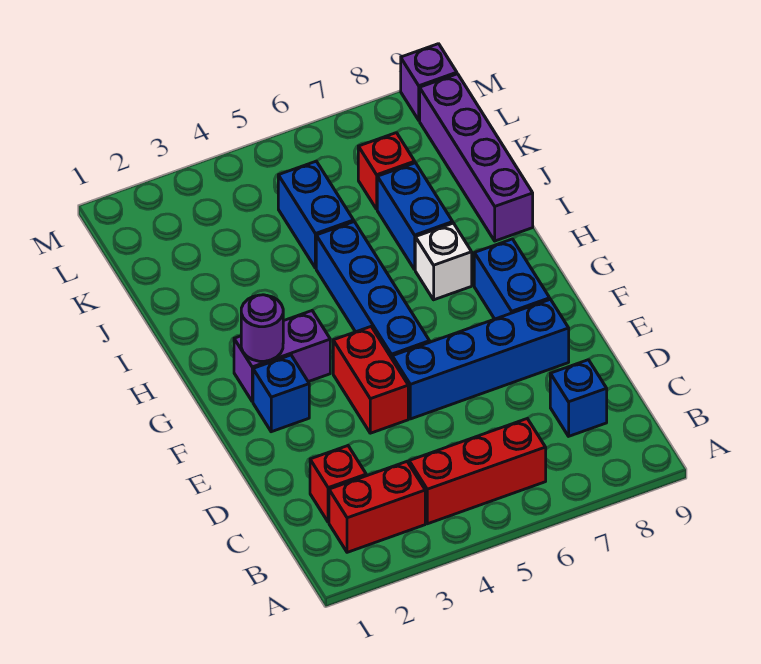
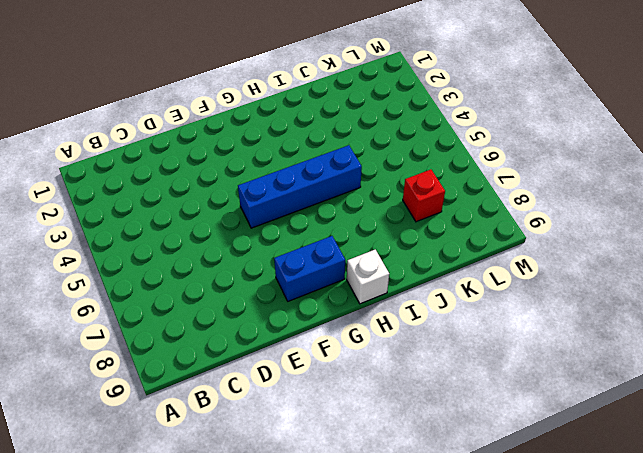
white brick H9 level 1 -> white brick H7 level 1
none -> red brick B2:B3 level 1
none -> red brick B4:B6 level 1
none -> red brick C2 level 1

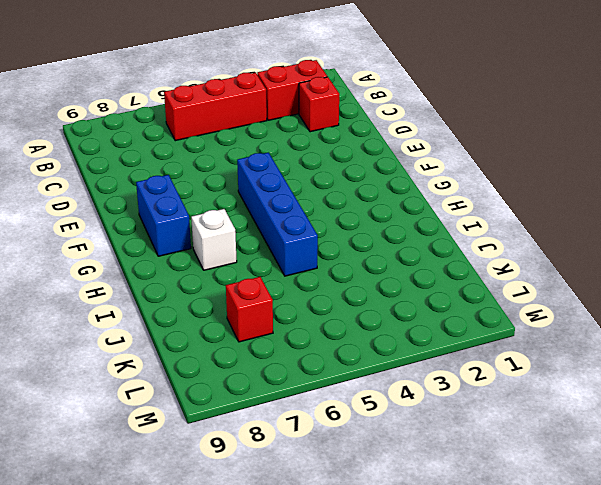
none -> blue brick C8 level 1
none -> red brick E4:F4 level 1
none -> blue brick E5:E8 level 1

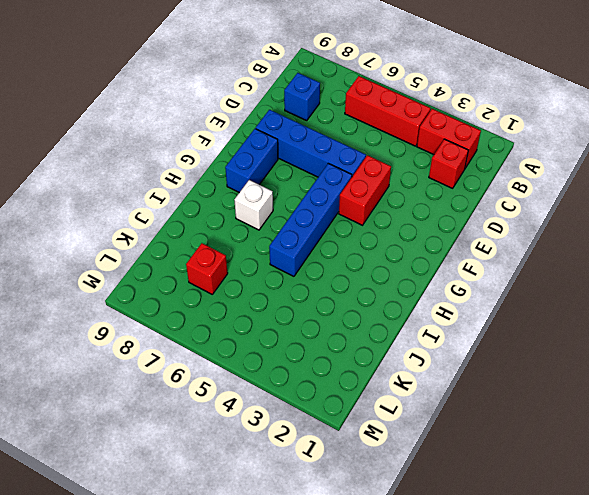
none -> blue brick F2 level 1
none -> purple brick G2:G3 level 1
none -> blue brick I7:J7 level 1

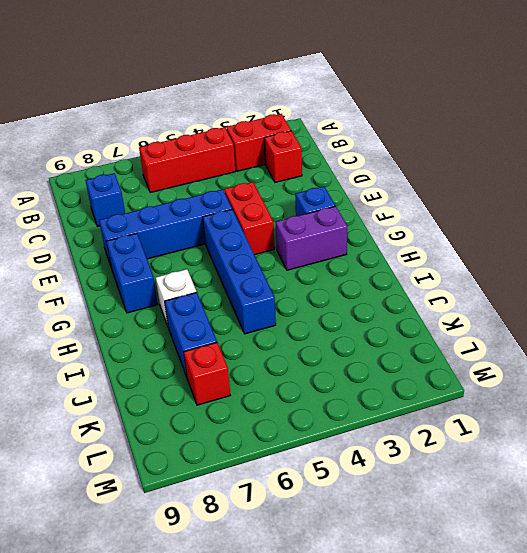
none -> purple brick I9:L9 level 1
none -> blue brick J5:K5 level 1
none -> purple brick M9 level 1

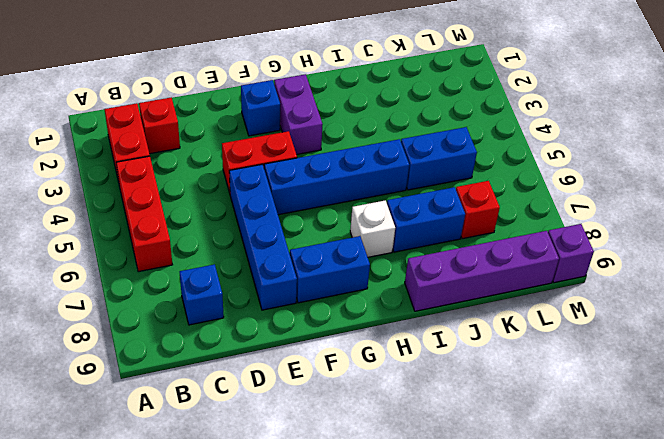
none -> purple round brick G2 level 2

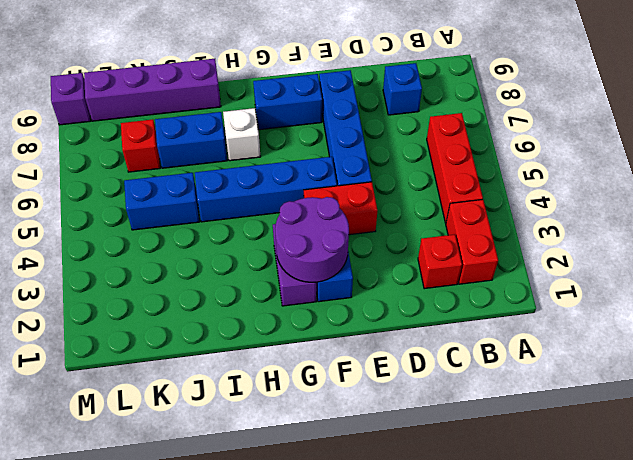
purple round brick F2:G3 level 2 -> purple round brick G2 level 2

